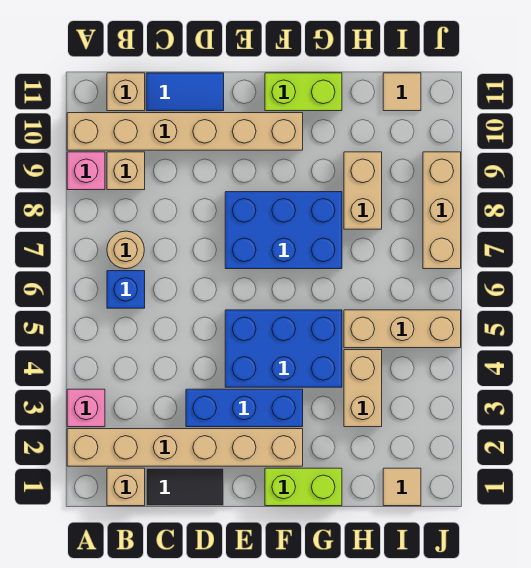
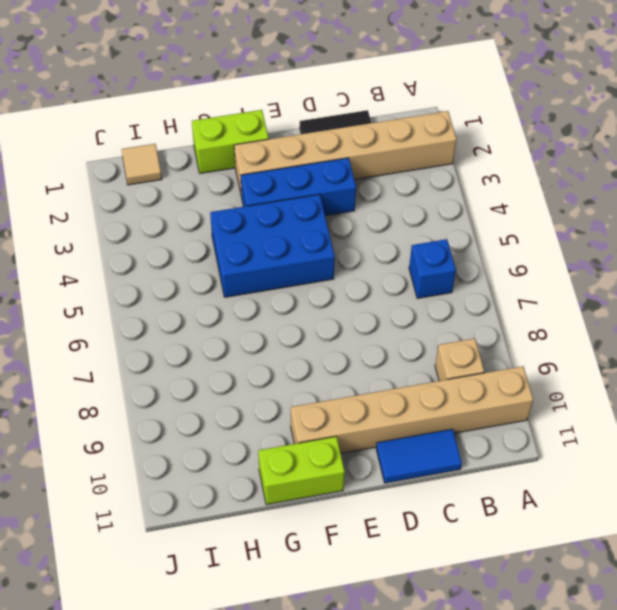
none -> pink brick A3 level 1
none -> pink brick A9 level 1
none -> tan brick B1 level 1

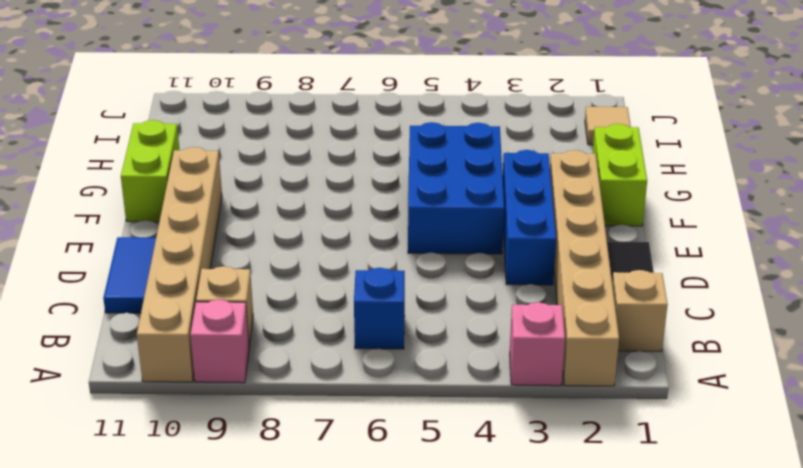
none -> tan round brick B7 level 1
none -> tan brick B11 level 1
none -> blue brick E7:G8 level 1

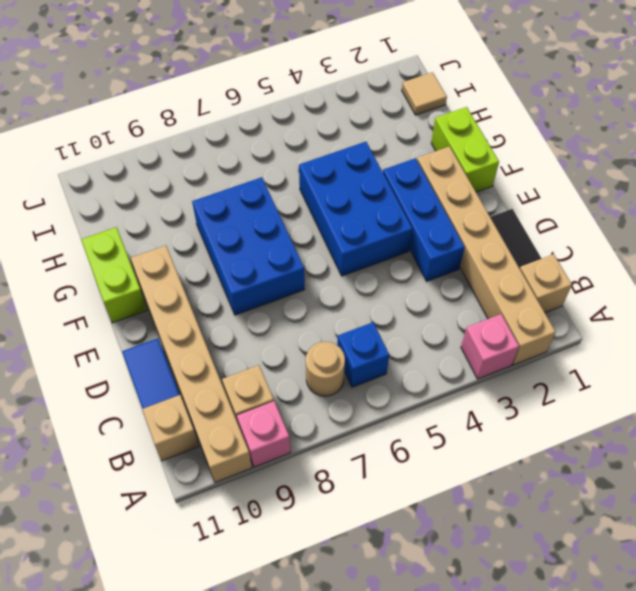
none -> tan brick H3:H4 level 1
none -> tan brick H5:J5 level 1
none -> tan brick H8:H9 level 1

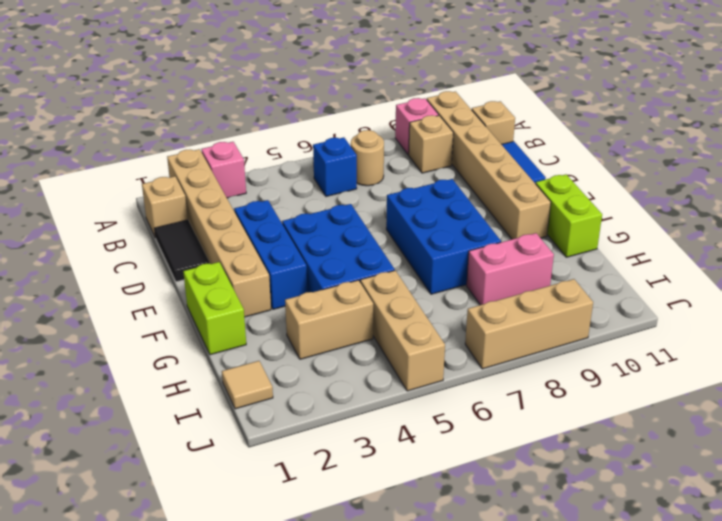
pink brick H8:H9 level 1 -> tan brick H8:H9 level 1
none -> tan tile I11 level 1

